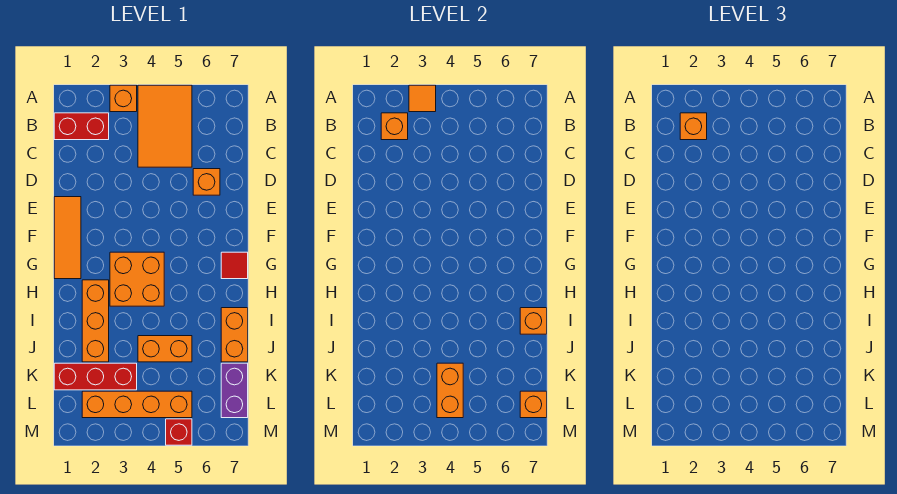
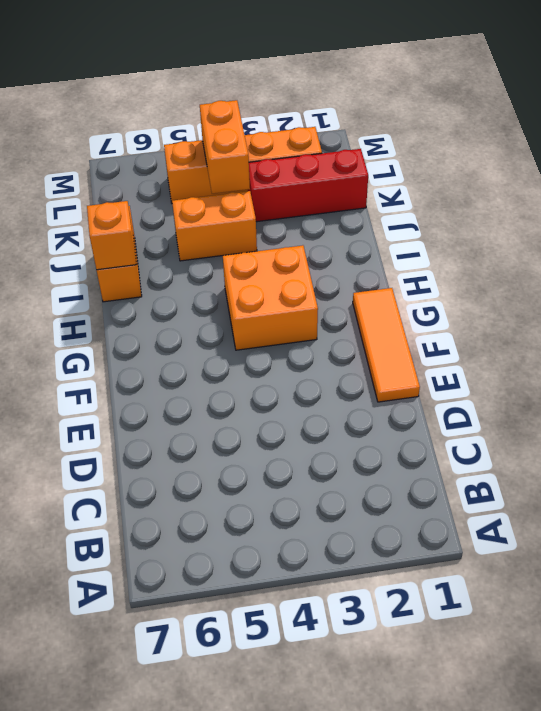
none -> orange brick A3 level 1
none -> orange tile A4:C5 level 1
none -> red brick B1:B2 level 1

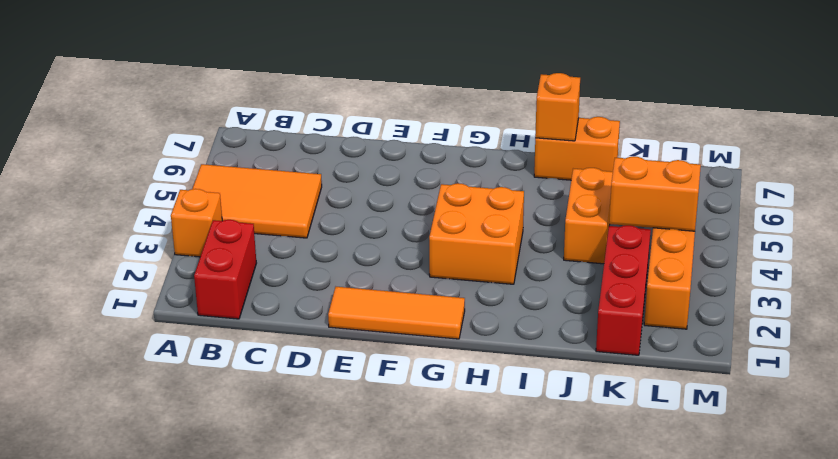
none -> orange brick D6 level 1
none -> red tile G7 level 1
none -> orange brick H2:J2 level 1

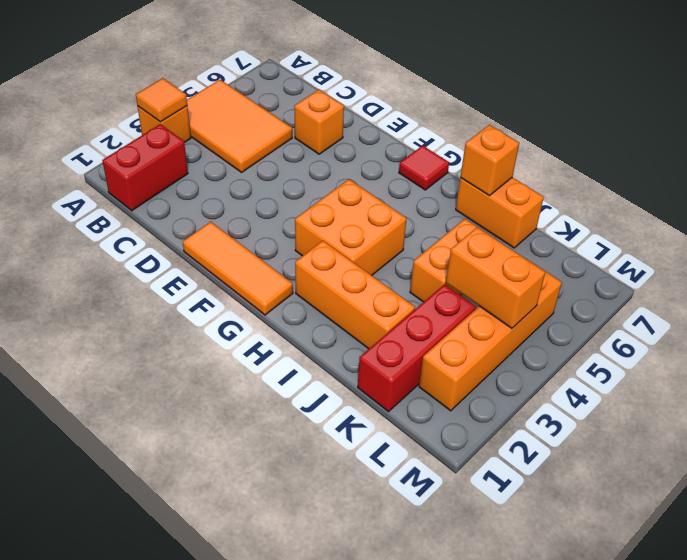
none -> purple brick K7:L7 level 1
none -> red brick M5 level 1
none -> orange brick B2 level 2

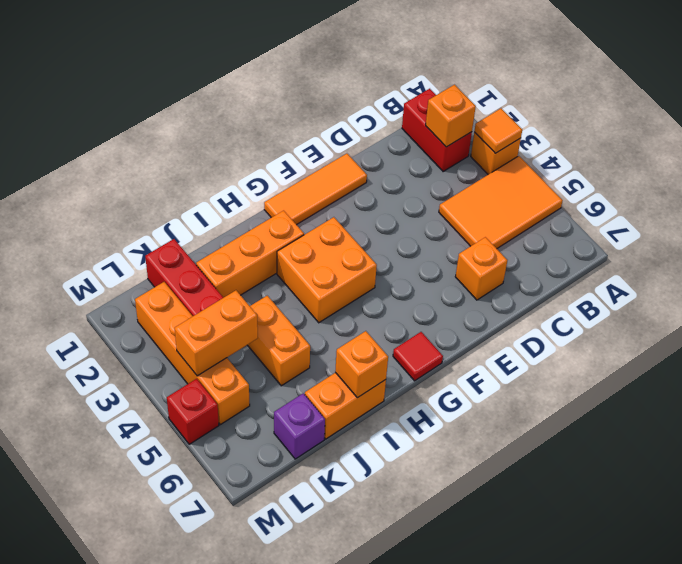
purple brick K7 level 1 -> purple brick K7:L7 level 1
none -> orange brick L7 level 2
none -> orange brick B2 level 3

